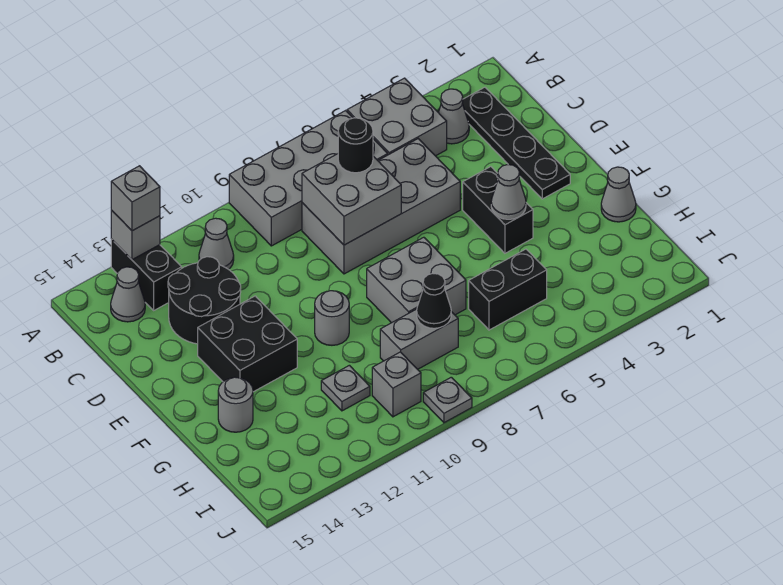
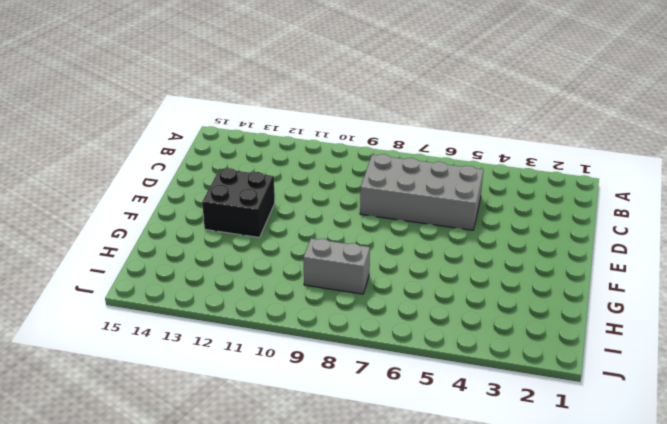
none -> grey brick A4:B5 level 1
none -> grey brick A6:B9 level 1
none -> black brick A13:B13 level 1

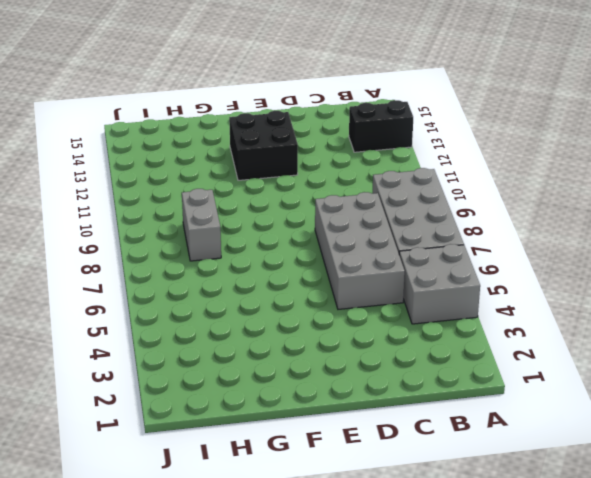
none -> black plate B2:E2 level 1
none -> grey cone B3 level 1
none -> grey cone B11 level 1

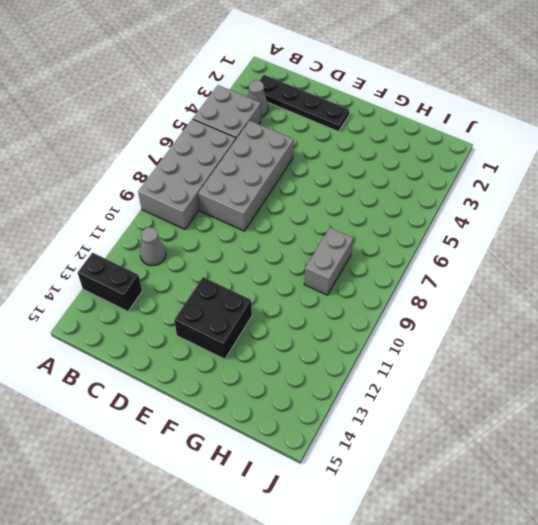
none -> grey cone B14 level 1
none -> black round brick C12:D13 level 1
none -> black brick E4:F4 level 1

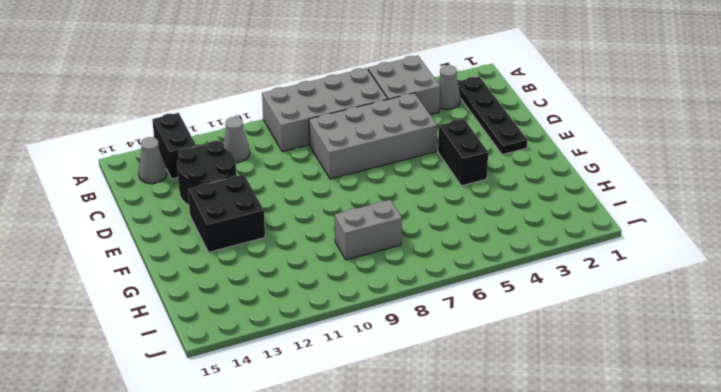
none -> grey brick F7:G8 level 1
none -> grey round brick F10 level 1
none -> grey cone G1 level 1

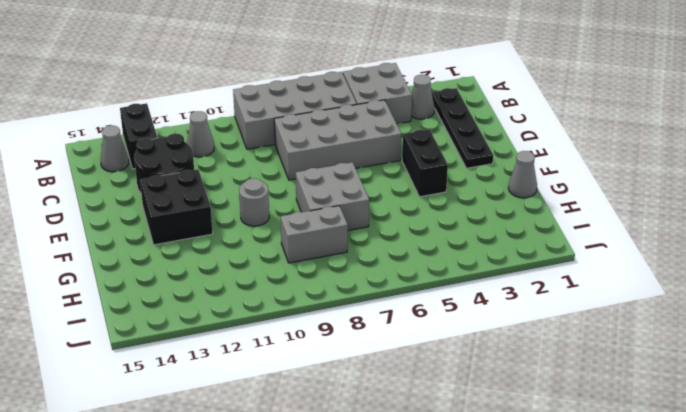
none -> grey round brick G14 level 1
none -> black brick H5:H6 level 1
none -> grey plate H11 level 1

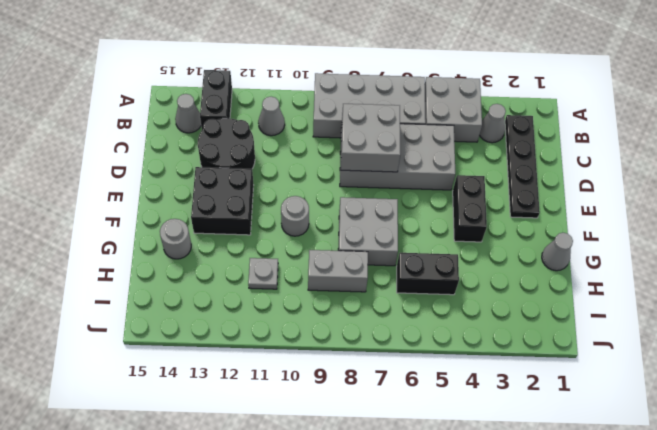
none -> grey brick I10 level 1
none -> grey plate J9 level 1
none -> grey brick A13 level 2

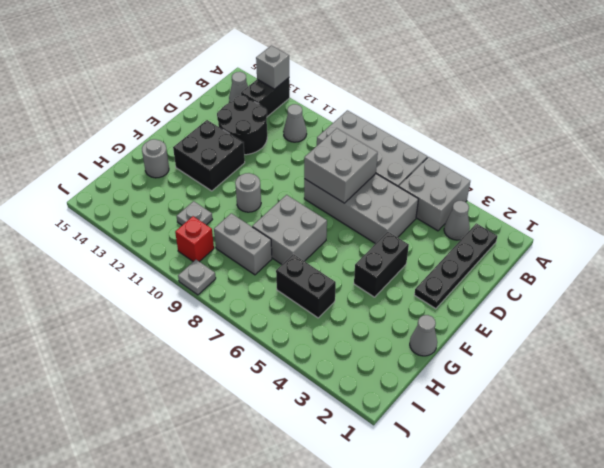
red brick I10 level 1 -> grey brick I10 level 1
none -> grey cone F4 level 2
none -> black cone H8 level 2
none -> grey brick A13 level 3

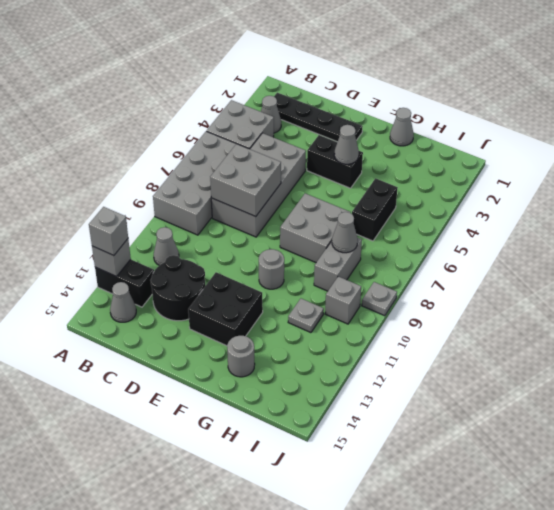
grey cone H8 level 2 -> black cone H8 level 2
none -> black round brick C7 level 3

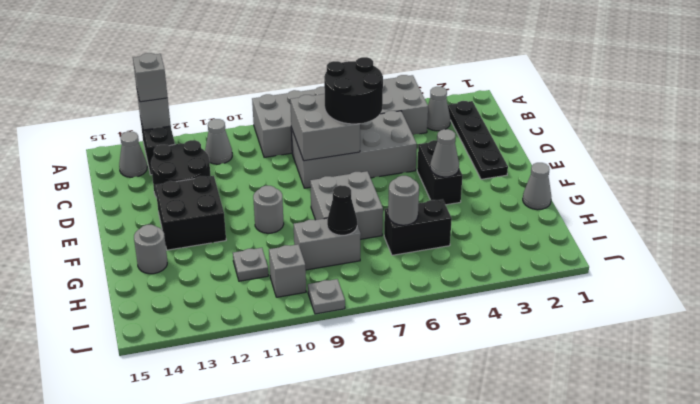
black round brick C6:D7 level 3 -> black round brick C7 level 3
grey round brick H6 level 2 -> none

